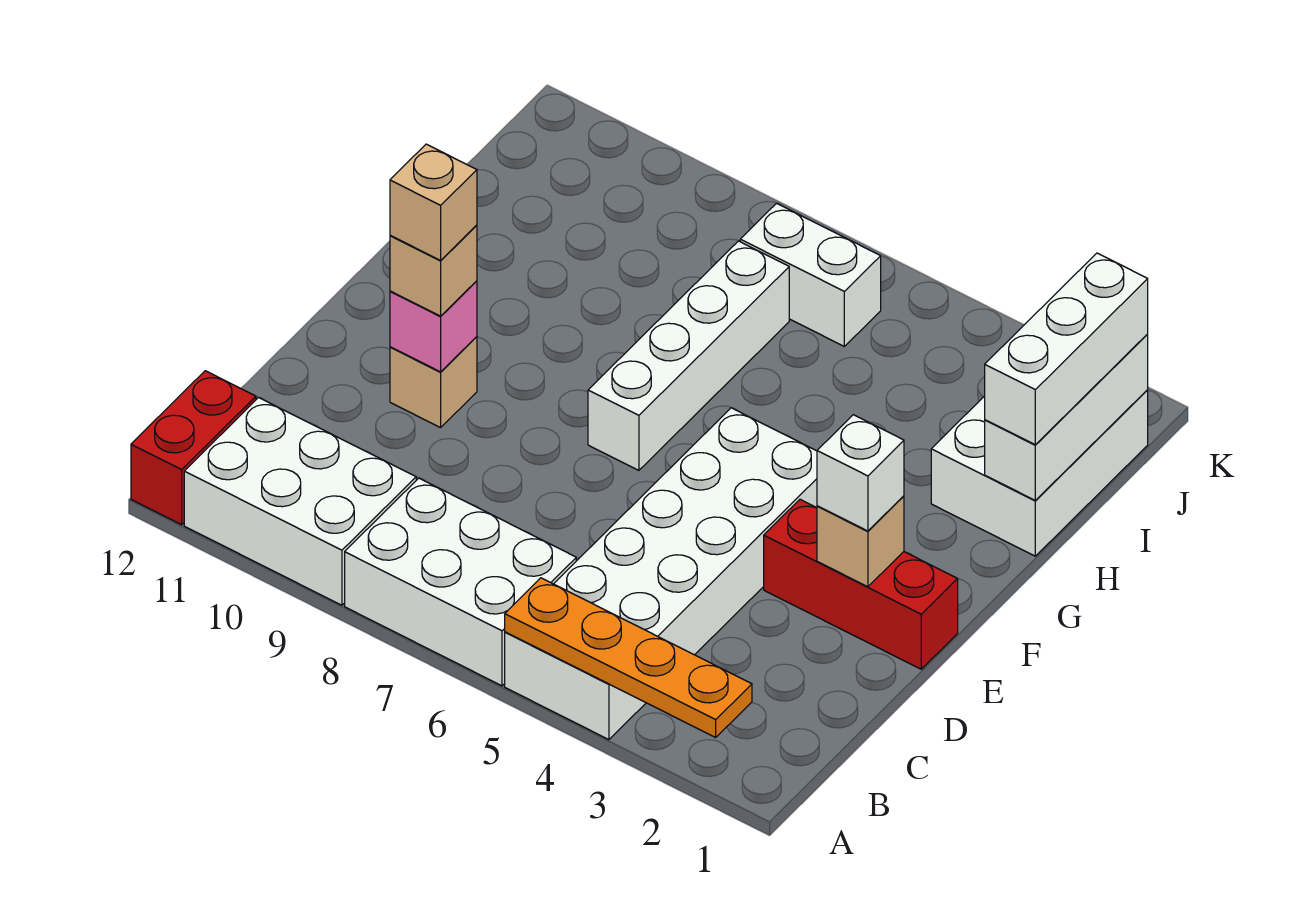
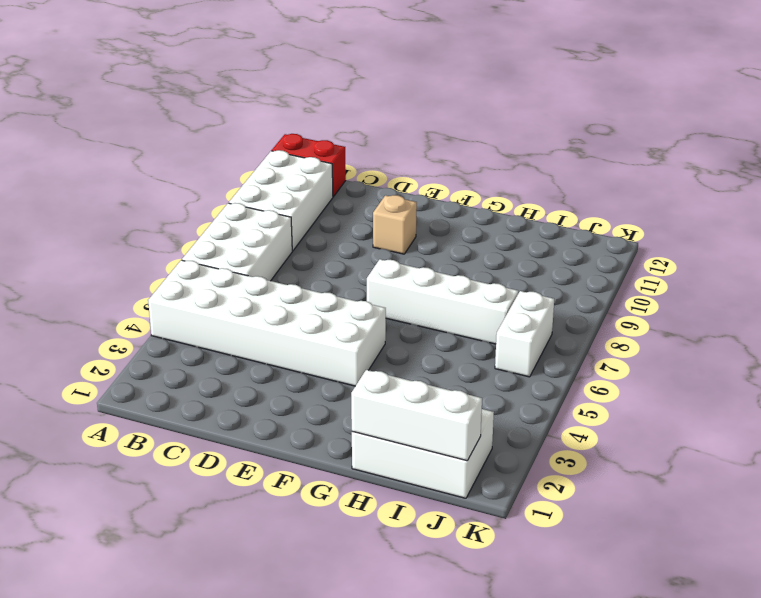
none -> red brick E1:E3 level 1
none -> orange plate A2:A5 level 2
none -> tan brick E2 level 2

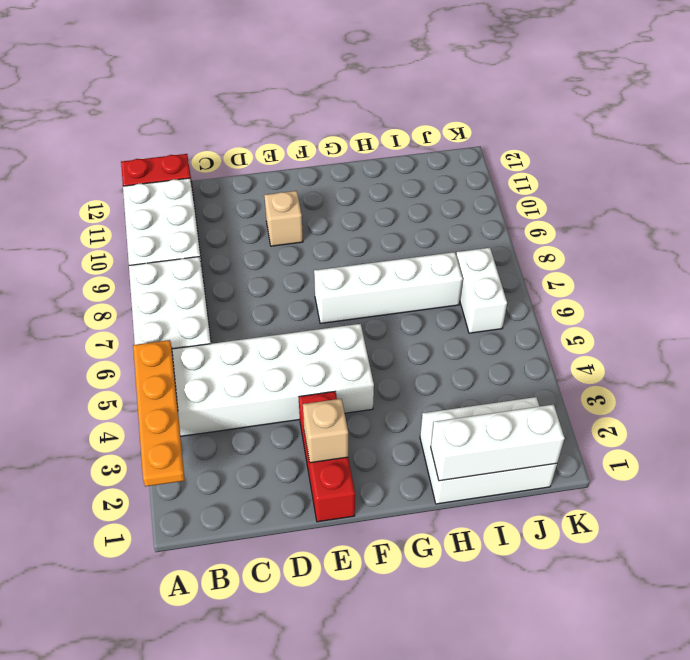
none -> pink brick E10 level 2
none -> white brick E2 level 3
none -> tan brick E10 level 3

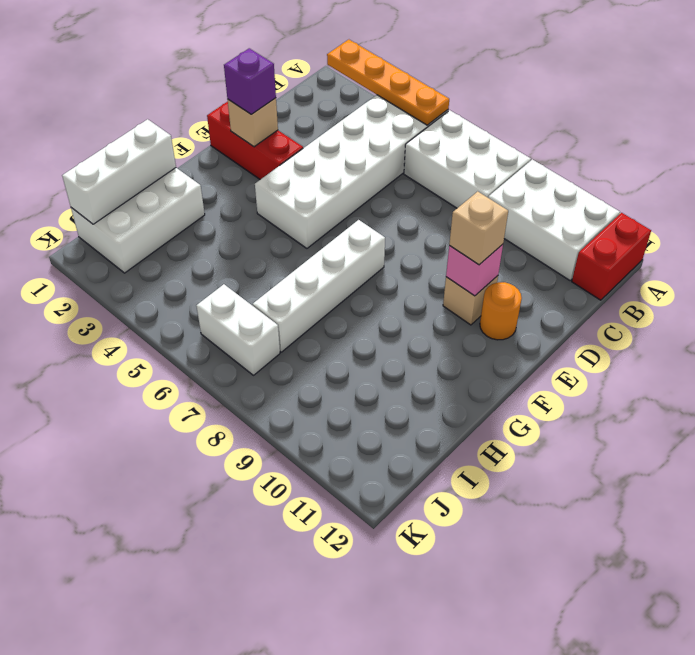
purple brick E2 level 3 -> white brick E2 level 3
orange round brick E11 level 1 -> none
none -> white brick H1:J1 level 3
none -> tan brick E10 level 4

